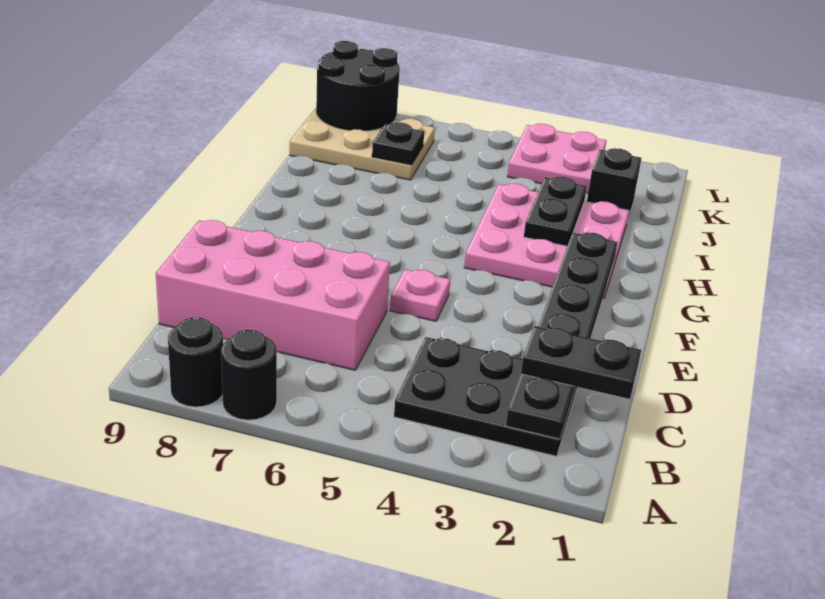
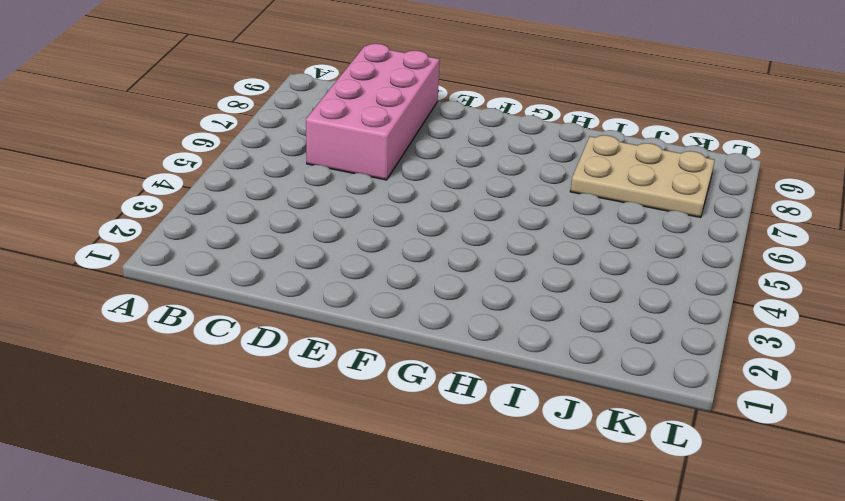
tan plate I7:K8 level 1 -> tan plate J7:K9 level 1
none -> black round brick A7 level 1
none -> black round brick A8 level 1
none -> black plate B2:C4 level 1

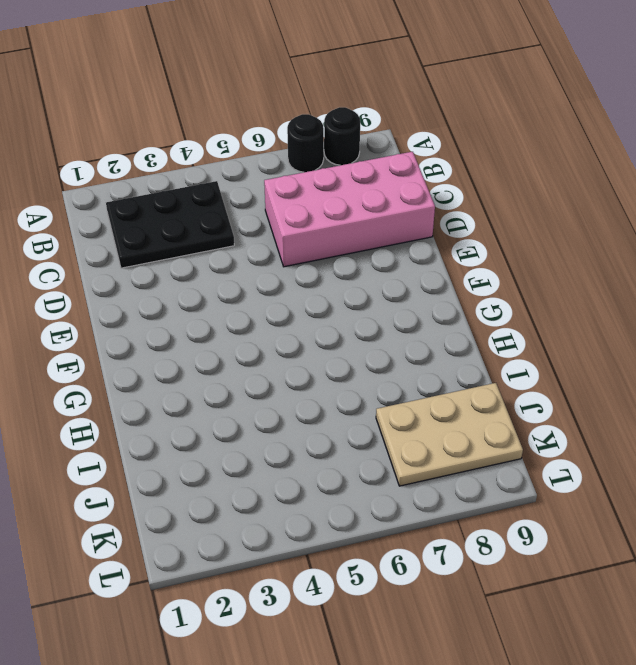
none -> pink plate E5 level 1
none -> pink plate G2:I4 level 1
none -> black brick J2 level 1

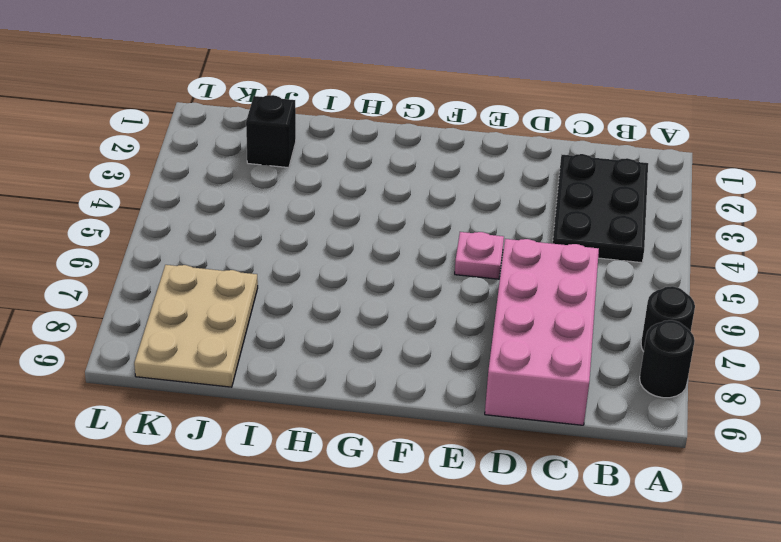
none -> pink plate G2:I4 level 1
none -> pink plate K3:L4 level 1
none -> black plate B2:G2 level 2

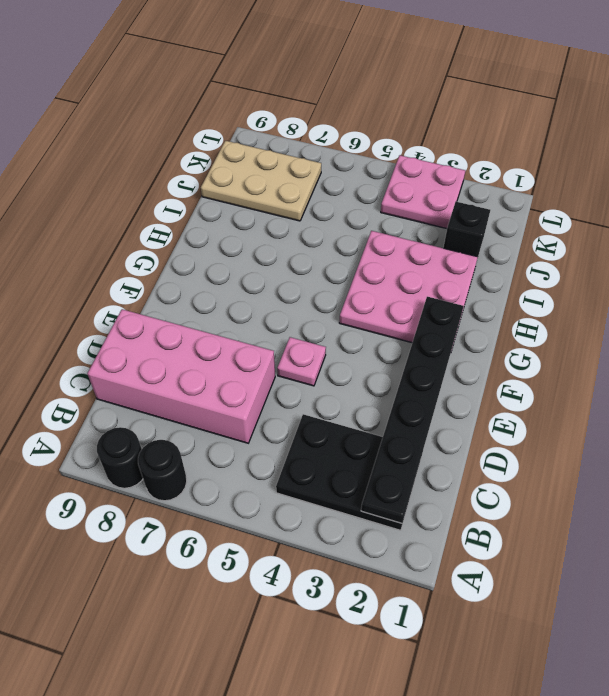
none -> black plate H3:I3 level 2
none -> black plate J7 level 2
none -> black round brick K8:L9 level 2

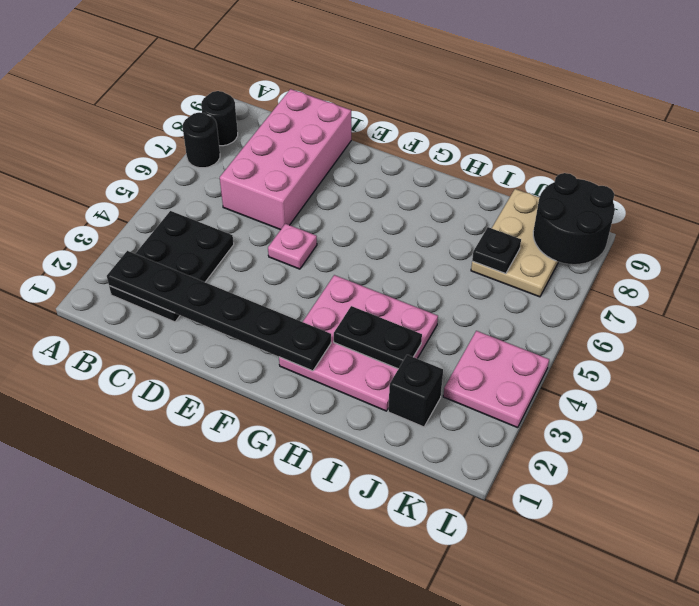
none -> black plate C1:C2 level 3

